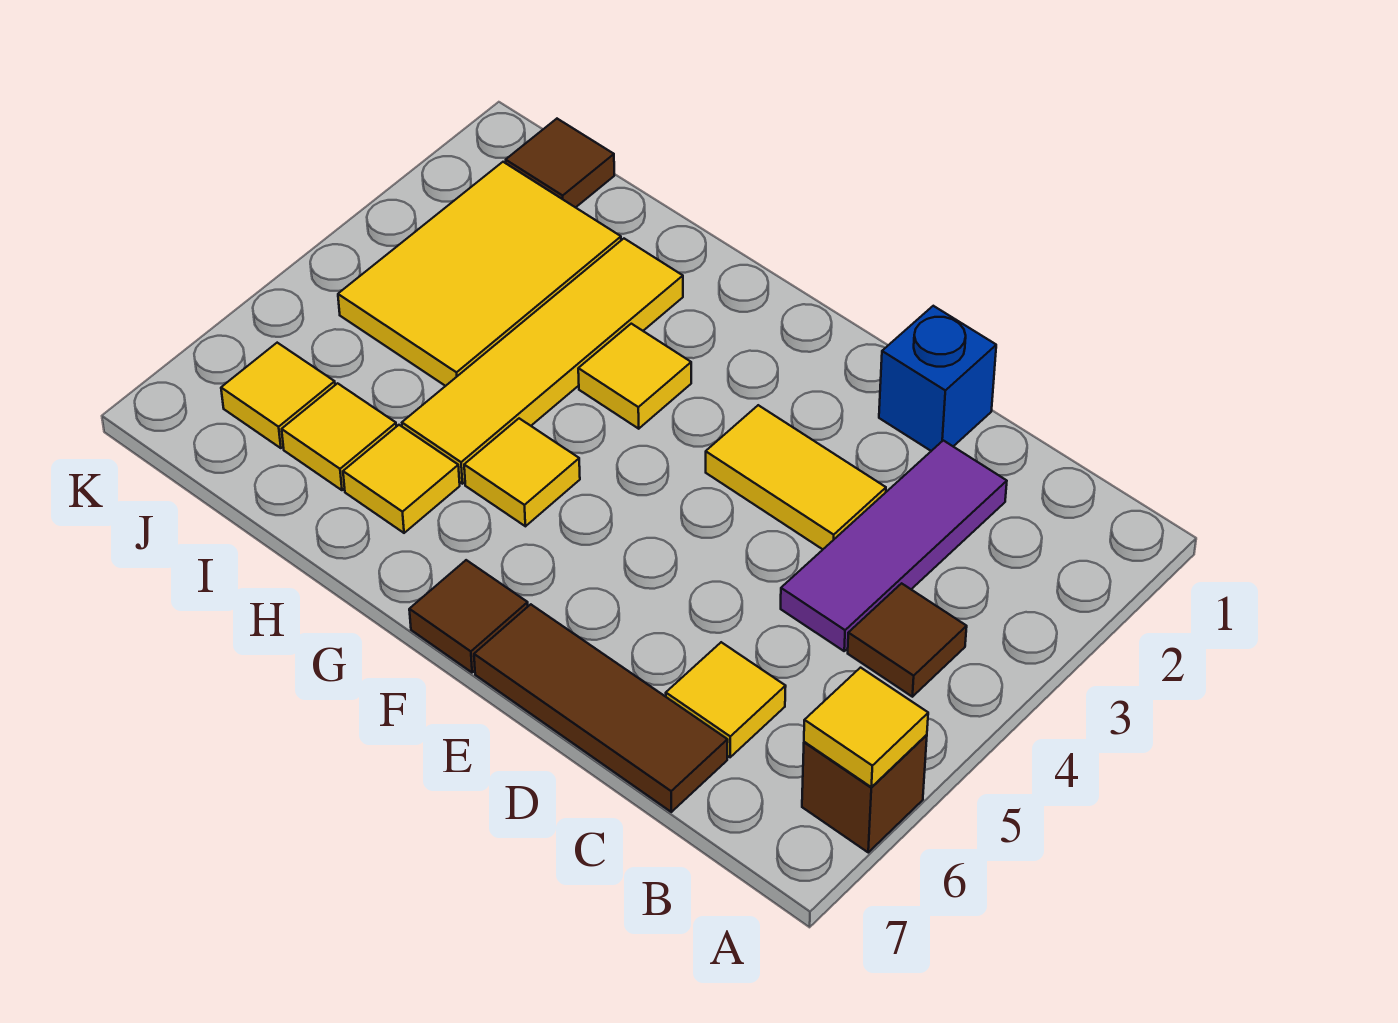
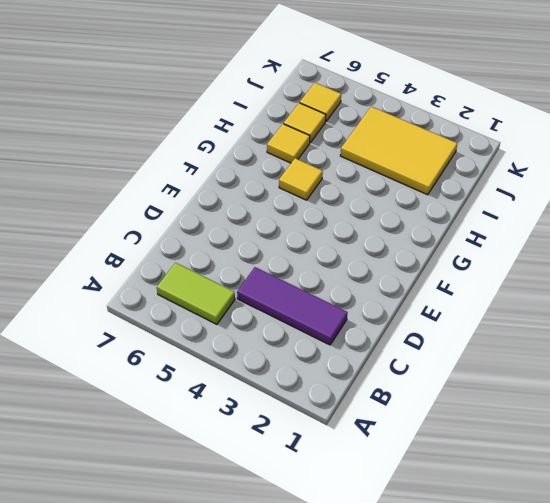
lime tile B5:B6 level 1 -> none
none -> brown brick A6 level 1
none -> brown tile B4 level 1
none -> yellow tile C6 level 1

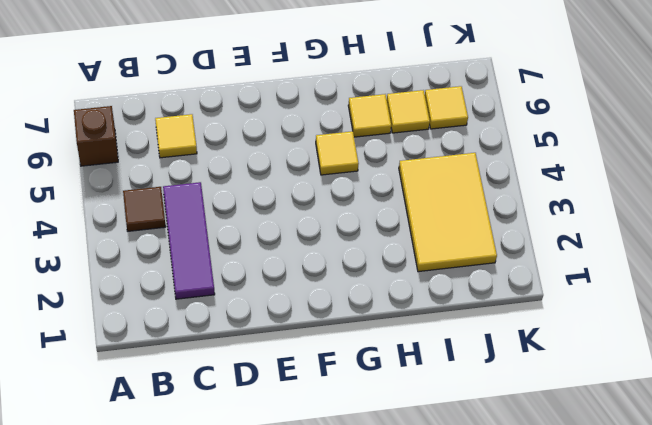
none -> brown tile C7:E7 level 1
none -> blue brick D1 level 1
none -> yellow tile D3:E3 level 1

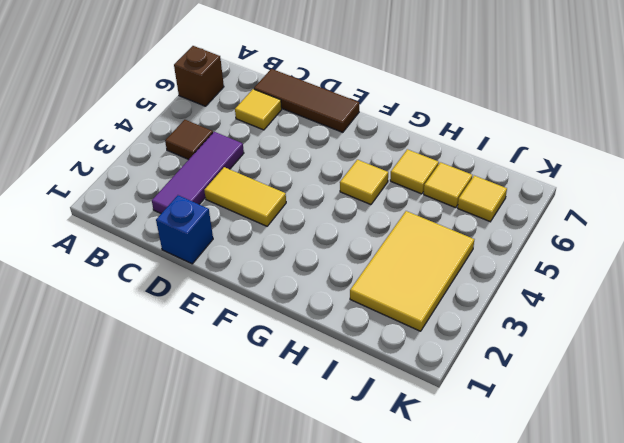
none -> brown tile F7 level 1
none -> yellow tile G3 level 1
none -> yellow tile H2:H5 level 1

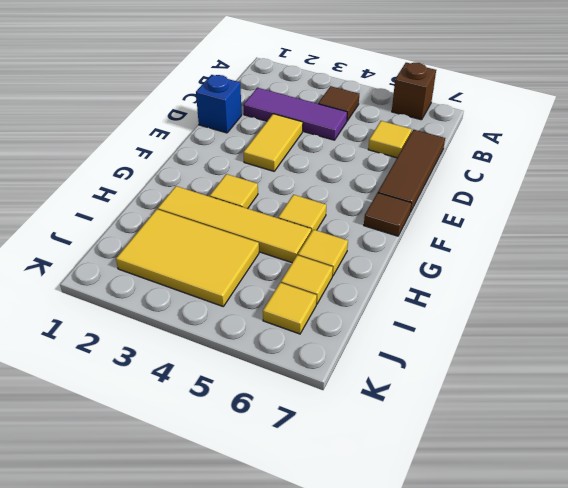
none -> brown tile J1 level 1
none -> yellow tile A6 level 2

